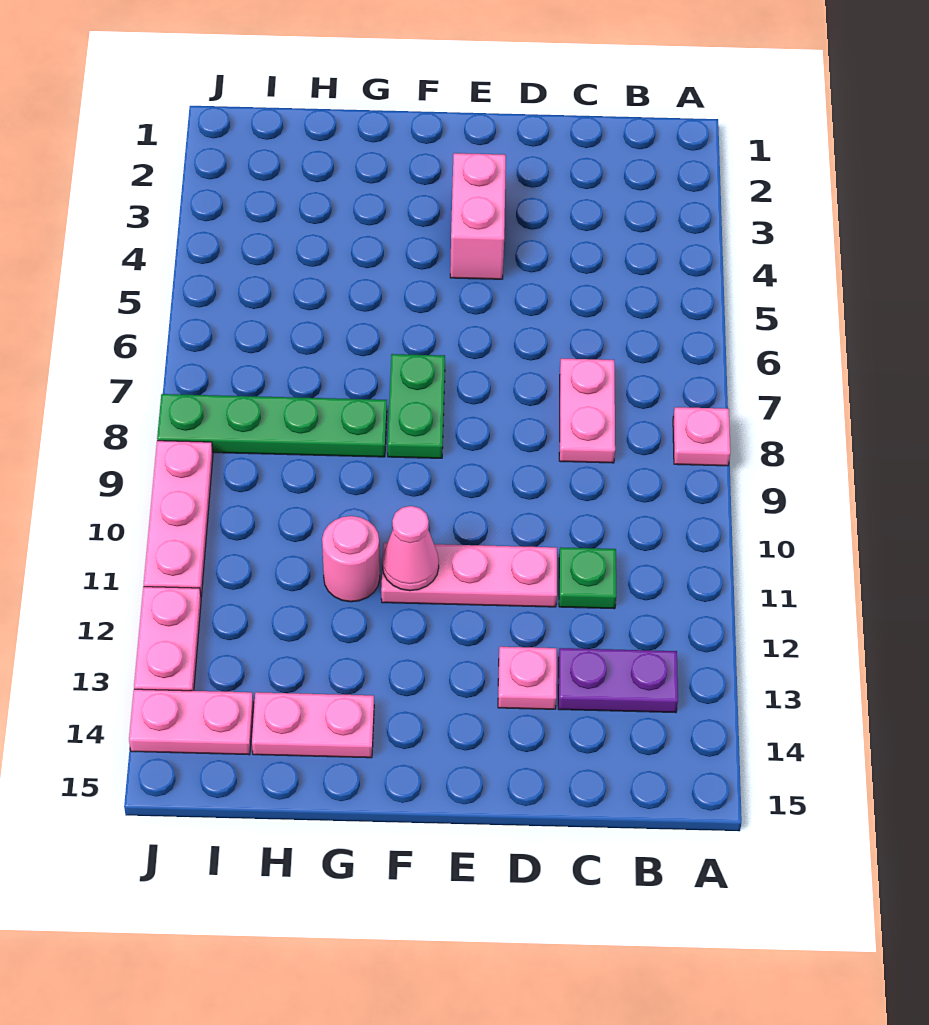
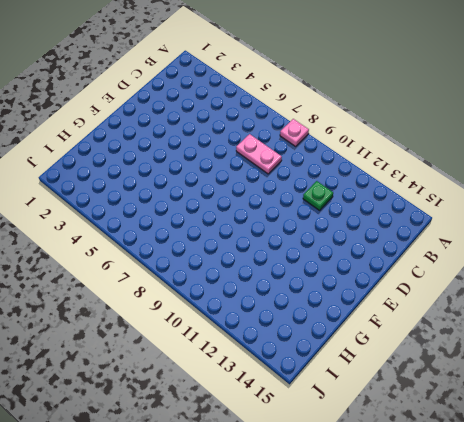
none -> purple plate B13:C13 level 1
none -> pink plate D11:F11 level 1
none -> pink plate D13 level 1

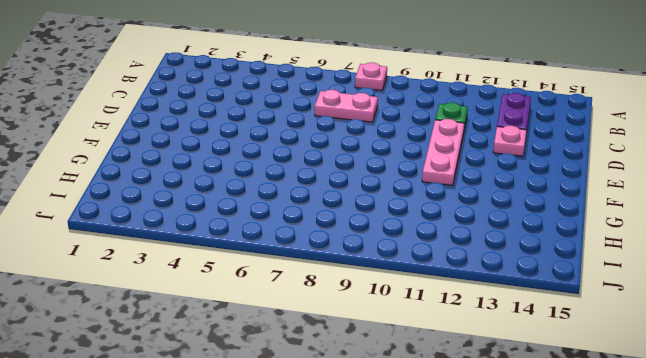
none -> pink brick E3:E4 level 1
none -> green plate F7:F8 level 1
none -> green plate G8:J8 level 1

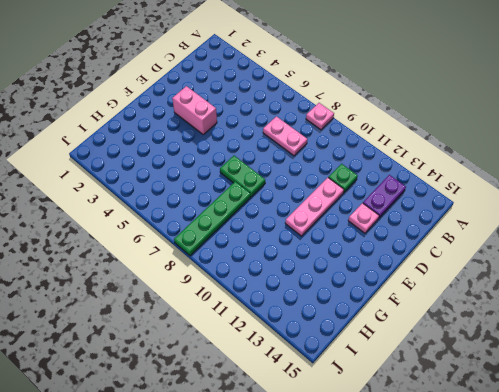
none -> pink round brick G11 level 1
none -> pink plate G14:H14 level 1
none -> pink plate I14:J14 level 1

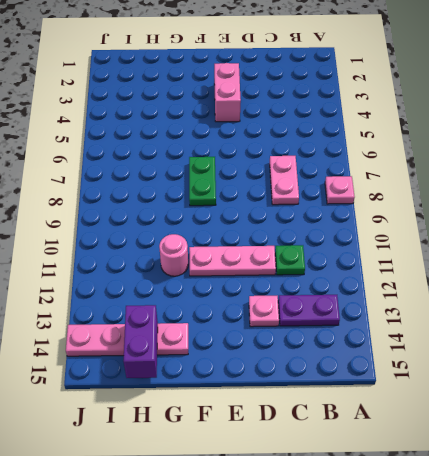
purple brick H14:H15 level 2 -> none
none -> green plate G8:J8 level 1
none -> pink plate J9:J11 level 1
none -> pink plate J12:J13 level 1

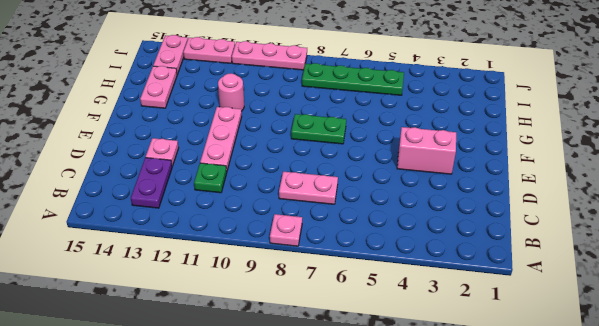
green plate I5:I8 level 1 -> green plate G8:J8 level 1
none -> pink cone F11 level 2

